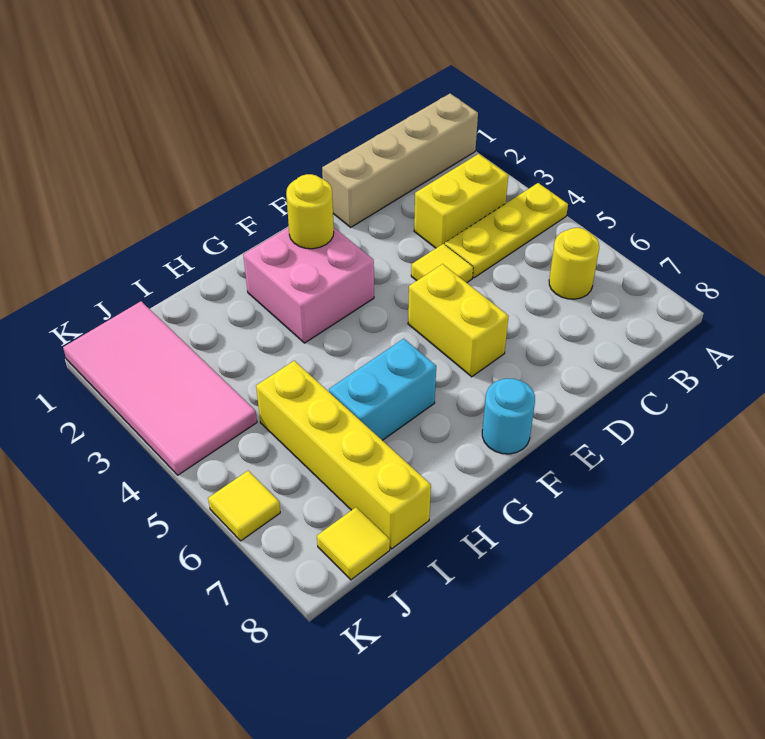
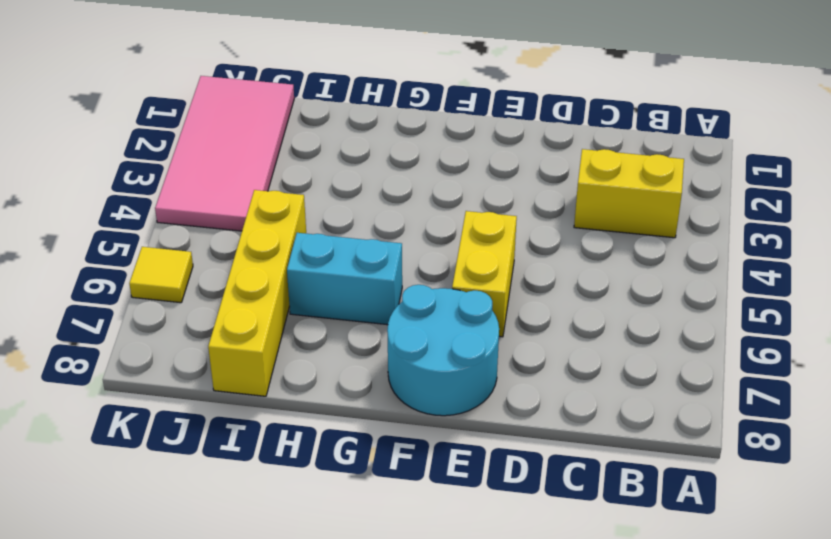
cyan round brick E7:F8 level 1 -> cyan round brick F8 level 1
none -> tan brick A1:D1 level 1
none -> yellow plate A4:C4 level 1
none -> yellow round brick B6 level 1

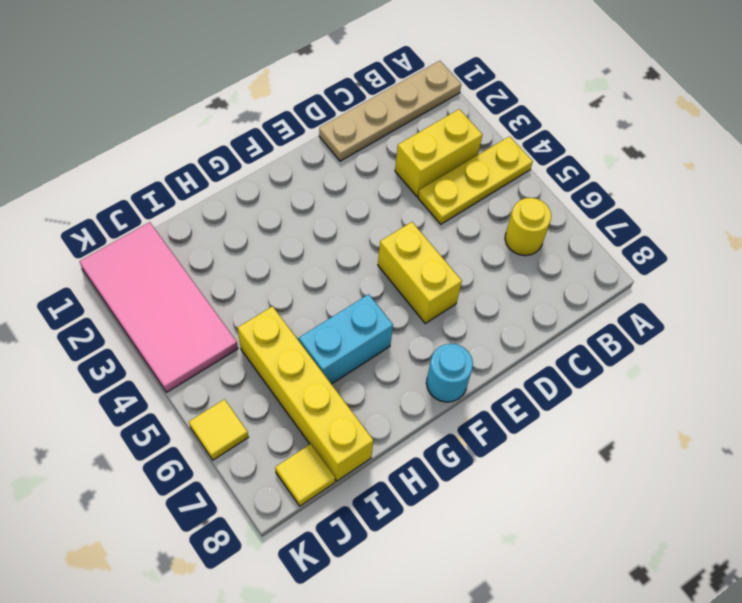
tan plate A1:D1 level 1 -> tan brick A1:D1 level 1
none -> yellow tile D4 level 1
none -> pink brick F2:G3 level 1
none -> yellow round brick F2 level 2

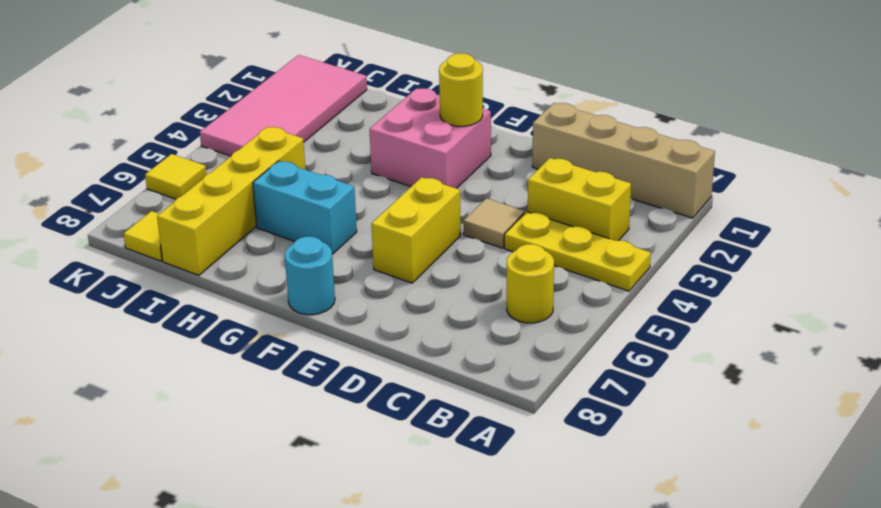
tan tile D4 level 1 -> yellow tile D4 level 1

